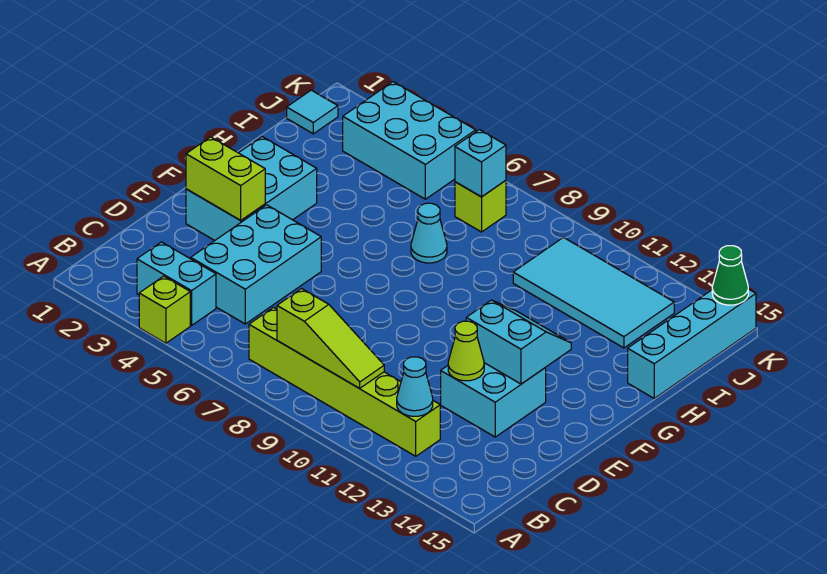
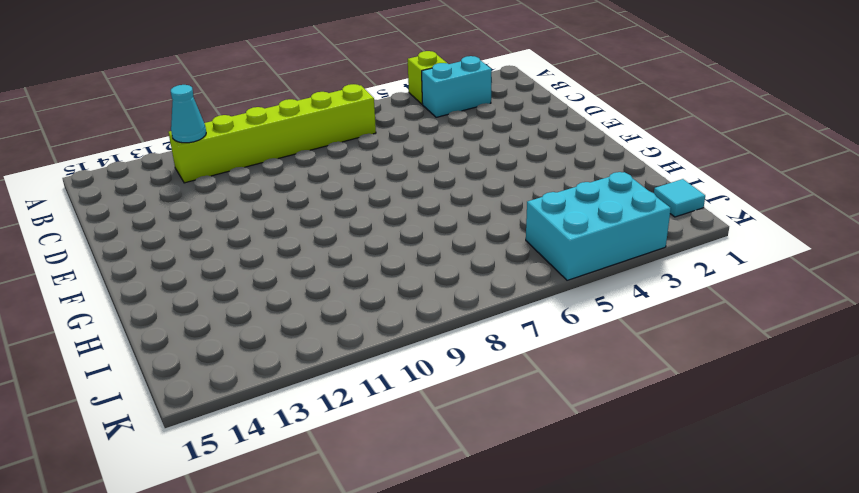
none -> cyan brick C4:E5 level 1
none -> cyan brick D12:E13 level 1
none -> cyan brick E2:G3 level 1

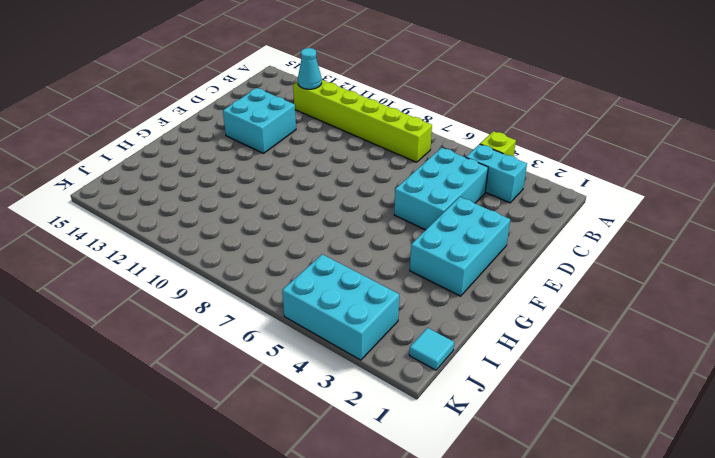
none -> cyan cone H7 level 1
none -> cyan brick H15:K15 level 1
none -> cyan tile I10:J13 level 1

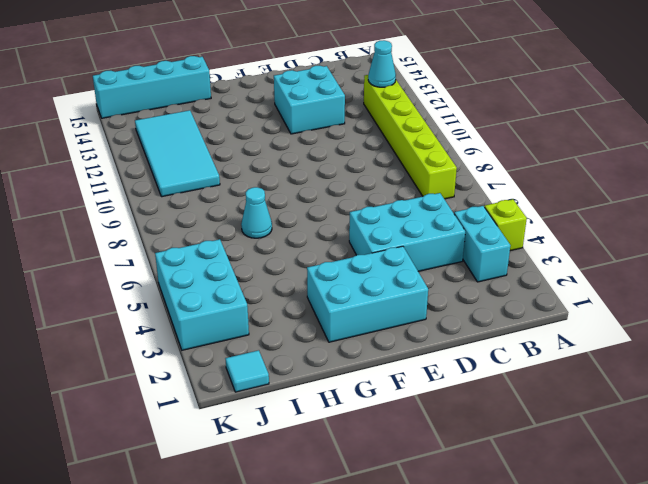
none -> lime brick J7 level 1
none -> lime slope B8:B10 level 2 top 8
none -> lime cone D12 level 2

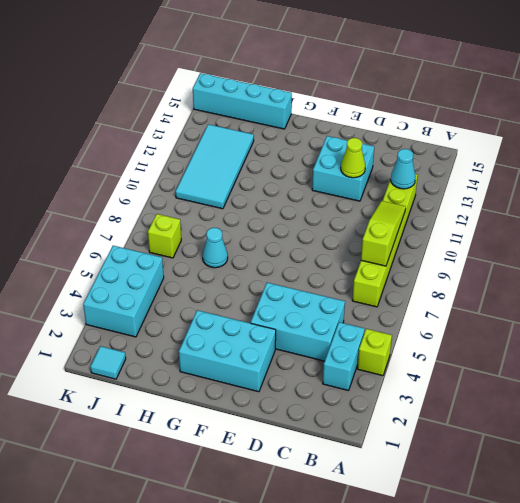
none -> lime brick E2:E3 level 2
none -> cyan slope E12:F13 level 2 top E
none -> cyan brick J7 level 2

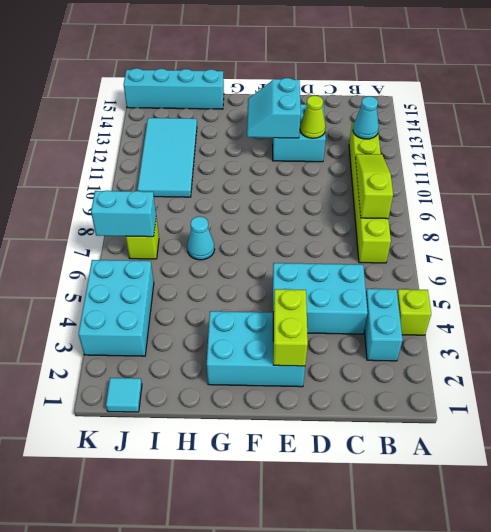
cyan brick J7:K7 level 2 -> cyan brick J7 level 2
none -> green cone K15 level 2

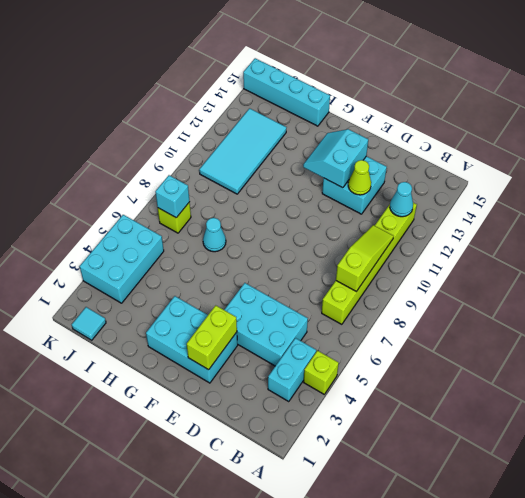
none -> green cone K15 level 2

